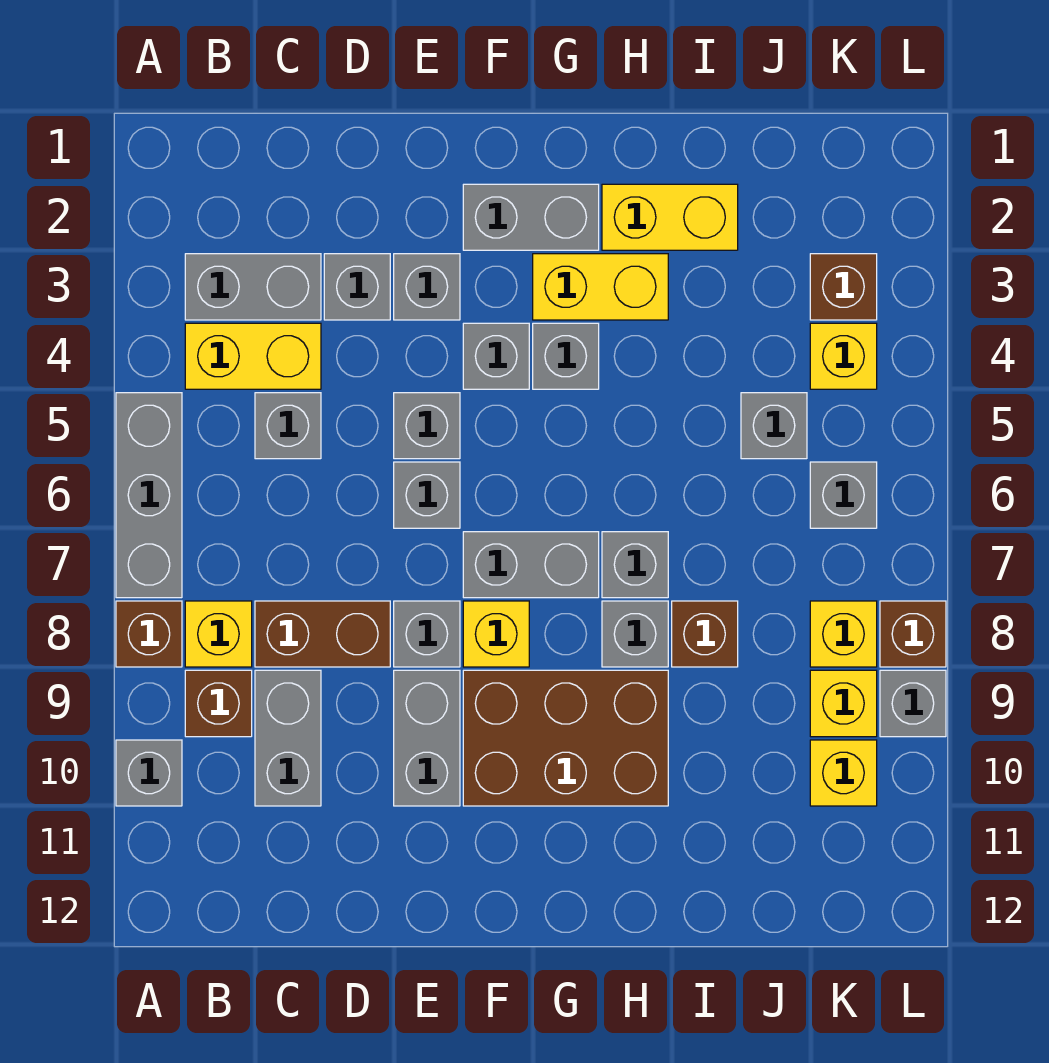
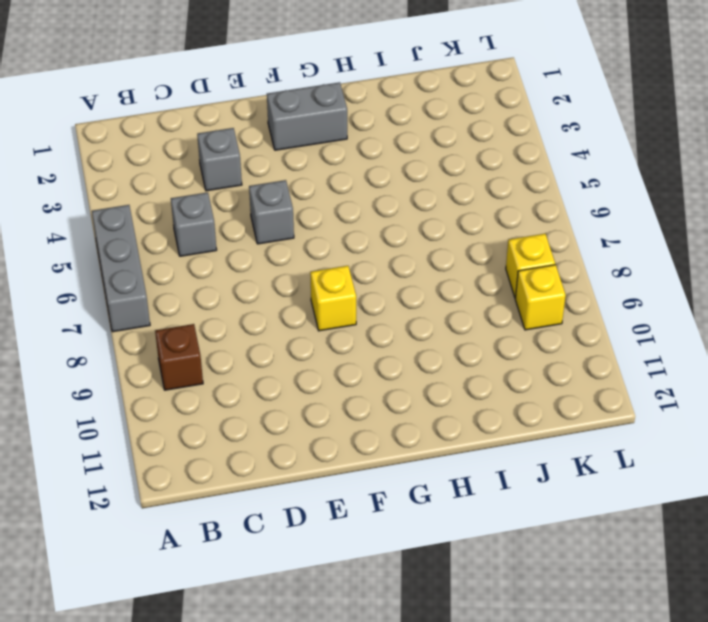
none -> brown brick A8 level 1
none -> grey brick A10 level 1
none -> grey brick B3:C3 level 1
none -> yellow brick B4:C4 level 1

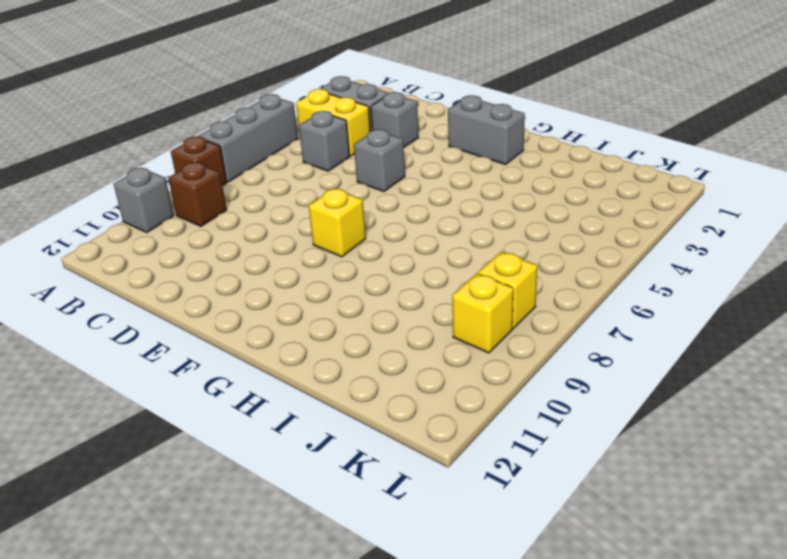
none -> yellow brick B8 level 1
none -> brown brick C8:D8 level 1
none -> grey brick C9:C10 level 1
none -> grey brick E3 level 1

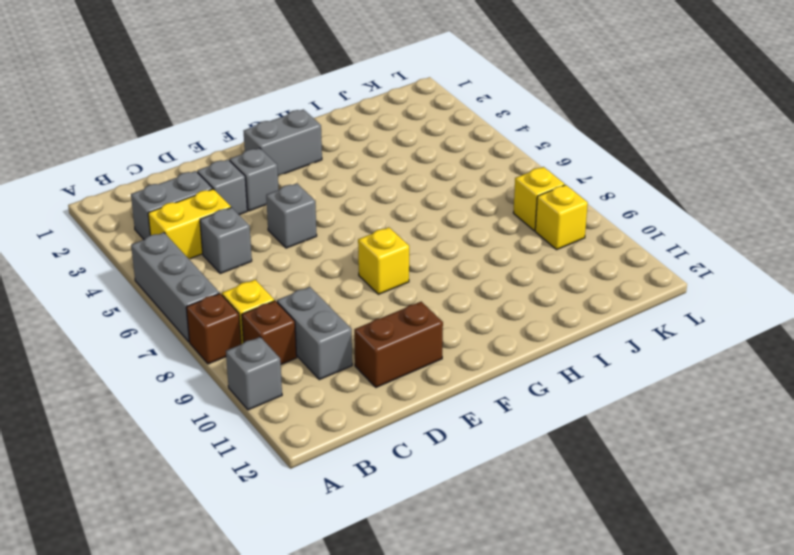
brown brick D11:E11 level 1 -> brown brick C8:D8 level 1
none -> grey brick E6 level 1
none -> grey brick E8 level 1
none -> grey brick E9:E10 level 1
none -> grey brick F4 level 1

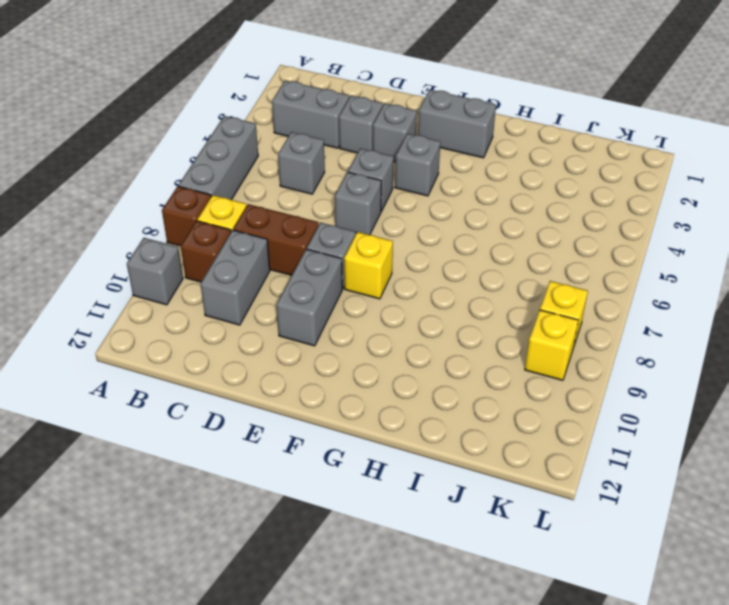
none -> yellow brick B4:C4 level 1
none -> grey brick F7:G7 level 1
none -> brown brick F9:H10 level 1
none -> yellow brick G3:H3 level 1

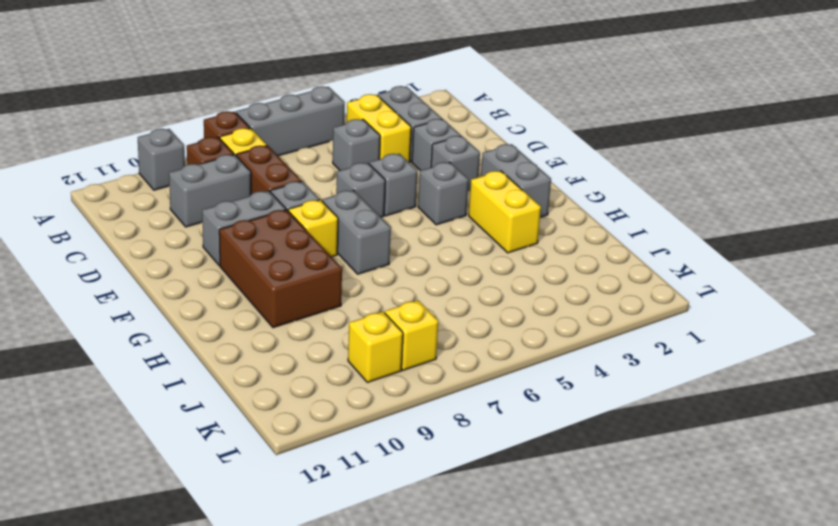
none -> grey brick G4 level 1
none -> yellow brick H2:I2 level 1
none -> grey brick H7 level 1
none -> grey brick H8 level 1

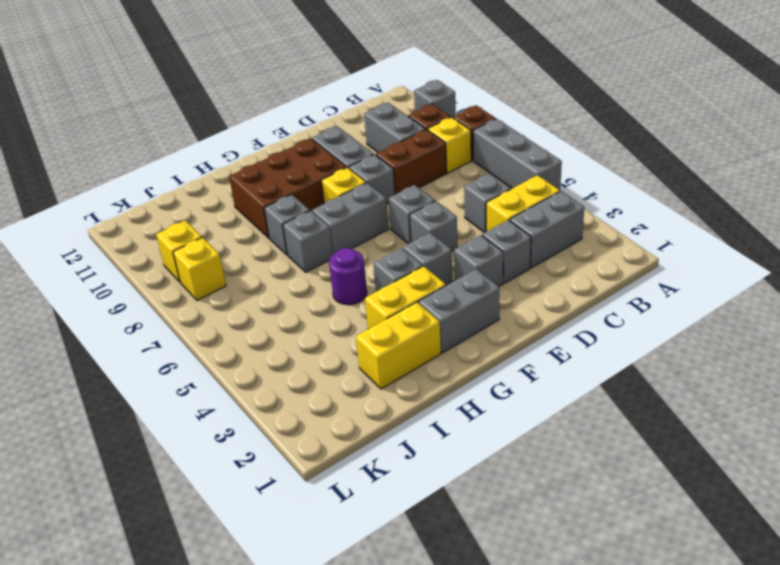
purple round brick H5 level 1 -> none
none -> brown brick I8 level 1
none -> grey brick J5 level 1
none -> brown brick K3 level 1
none -> yellow brick K4 level 1

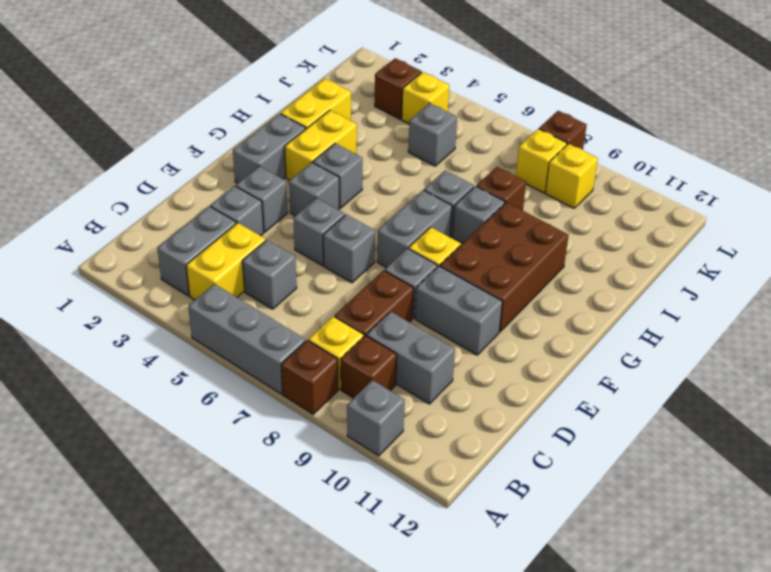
none -> grey brick K6 level 1
none -> yellow brick K10 level 1
none -> grey brick L9 level 1

